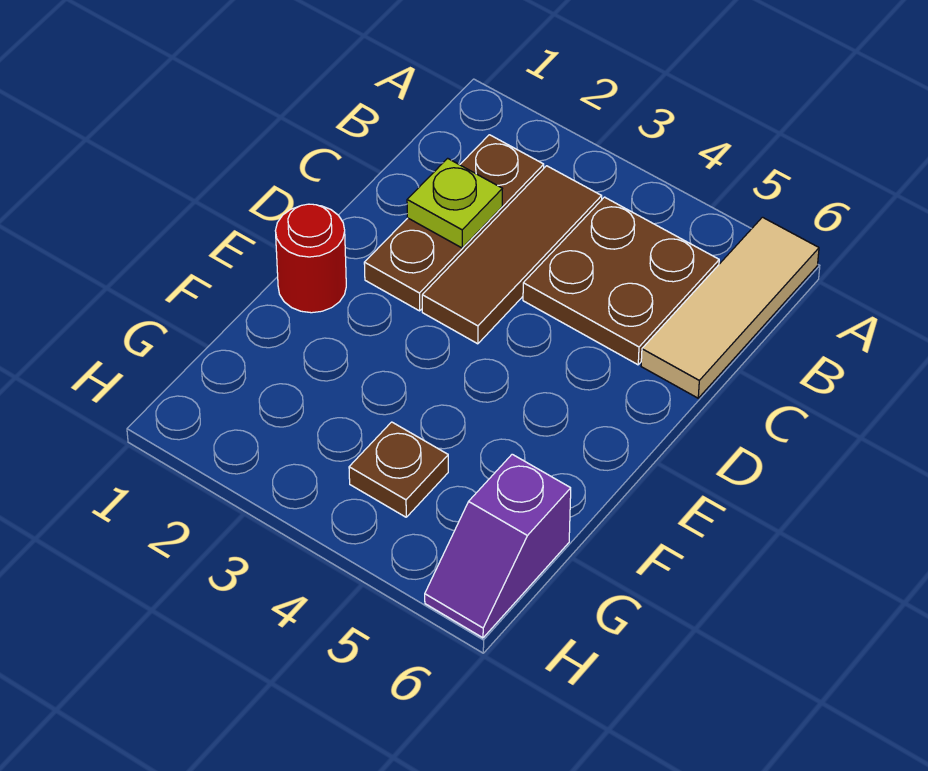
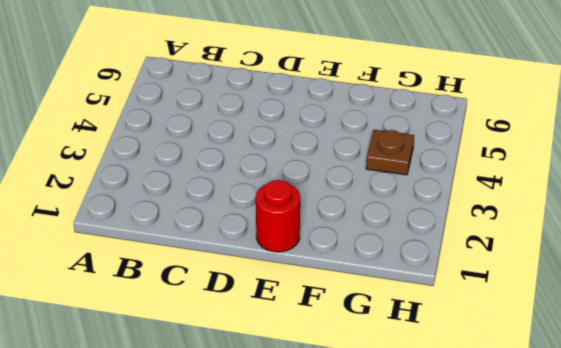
none -> tan tile A6:C6 level 1
none -> brown plate B2:D2 level 1

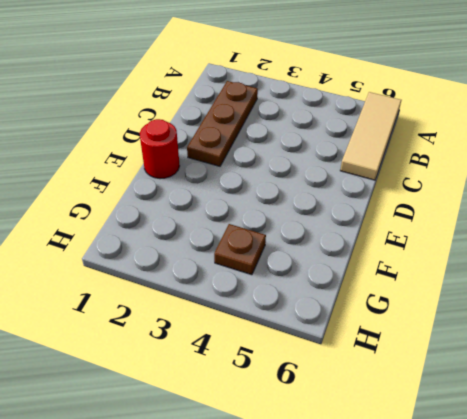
none -> brown tile B3:D3 level 1
none -> brown plate B4:C5 level 1

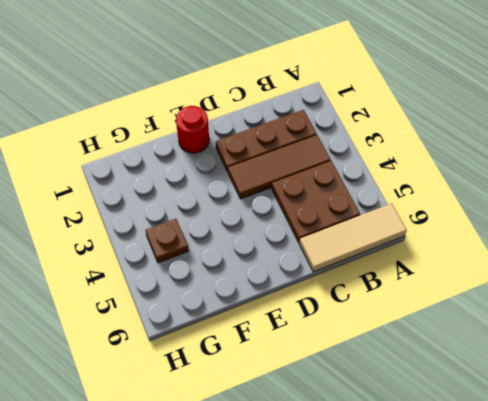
none -> purple slope G6:H6 level 1 top G
none -> lime plate C2 level 2

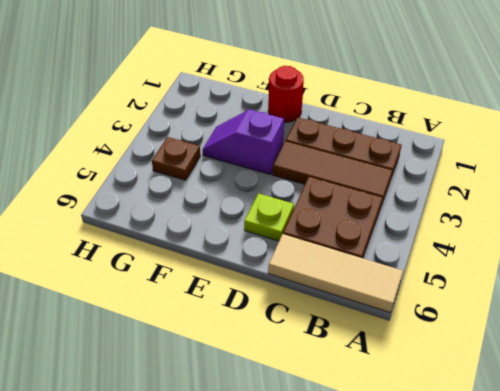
lime plate D5 level 1 -> lime plate C2 level 2
purple slope E3:F3 level 1 top E -> purple slope G6:H6 level 1 top G

